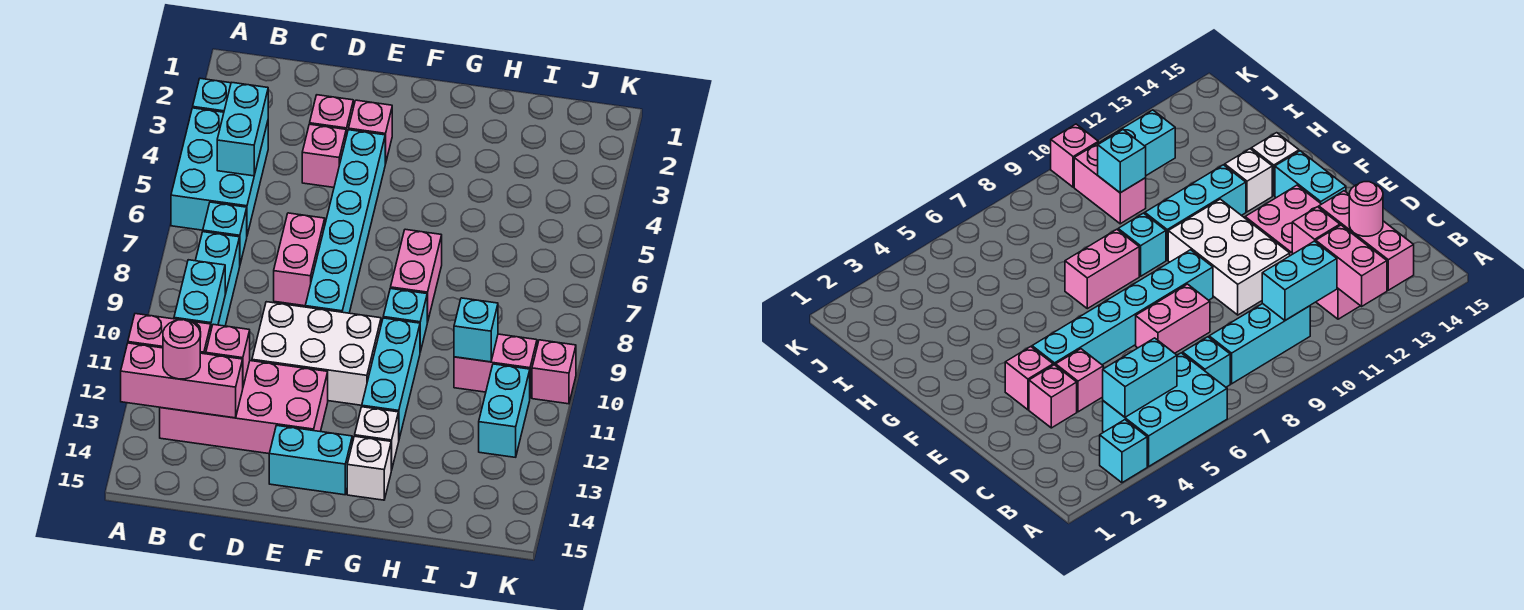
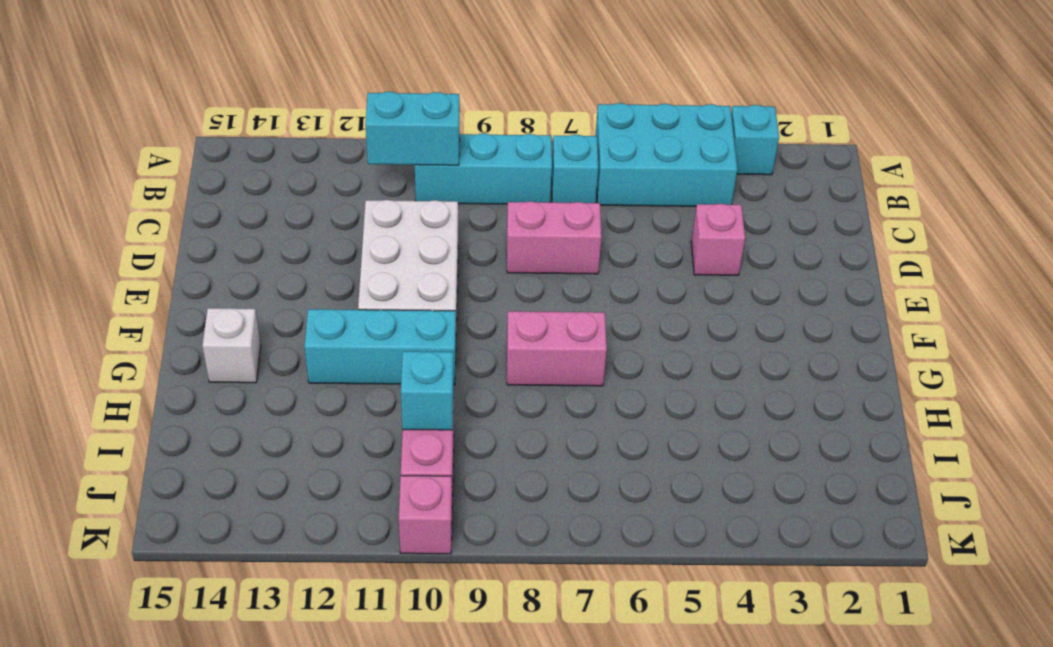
none -> pink brick B12:E13 level 1
none -> pink brick D3 level 1
none -> pink brick E3 level 1

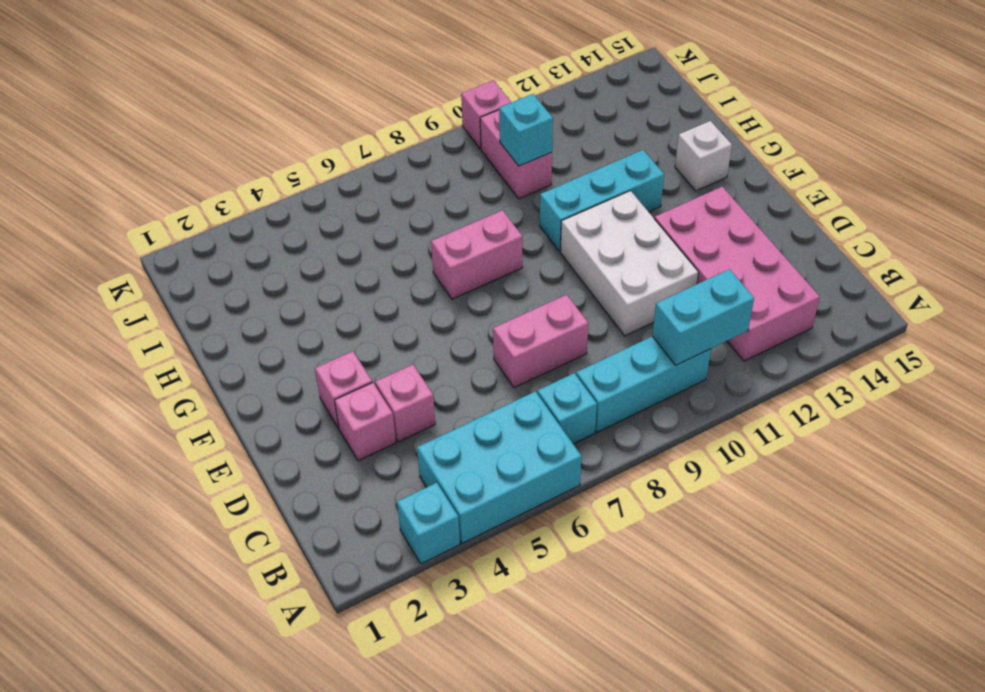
none -> cyan brick E4:E9 level 1
none -> cyan brick E14:F14 level 1
none -> cyan brick G9 level 1

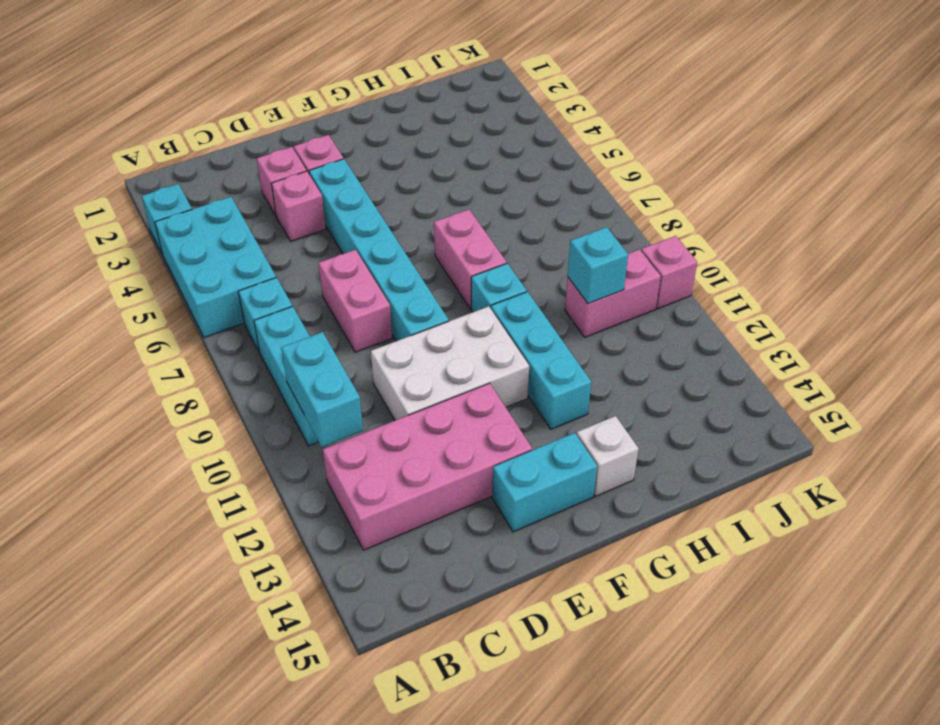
none -> white brick G13 level 1
none -> cyan brick J11:J12 level 1
none -> pink brick A12:B12 level 2

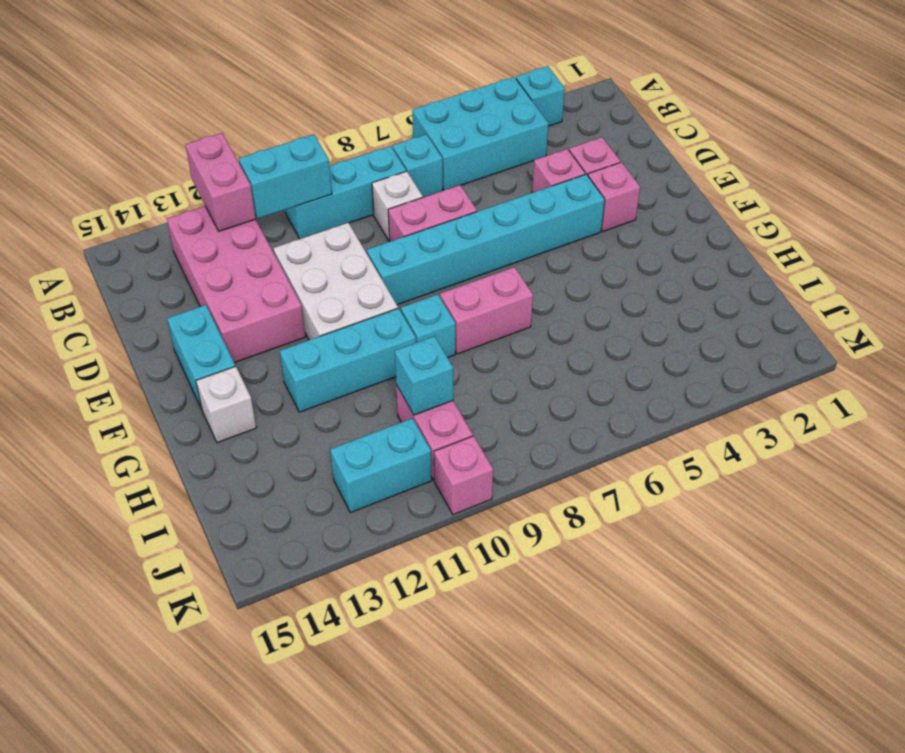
white brick C8 level 1 -> white brick G13 level 1
none -> pink brick A13:C13 level 2
none -> cyan brick B4:B5 level 2
none -> pink brick C12 level 2

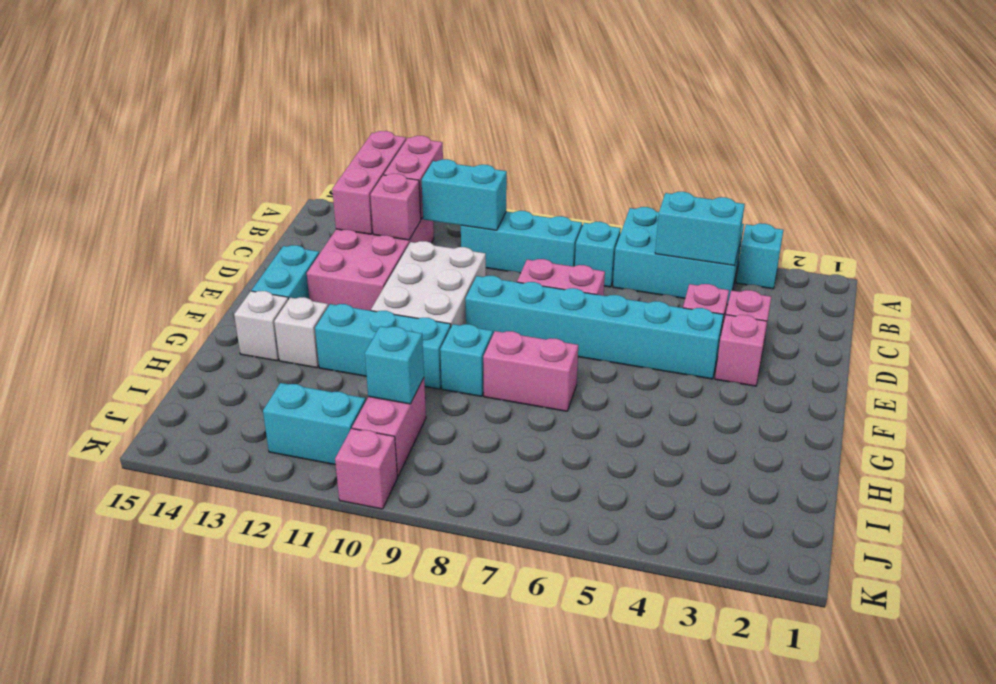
none -> pink round brick B13 level 3

